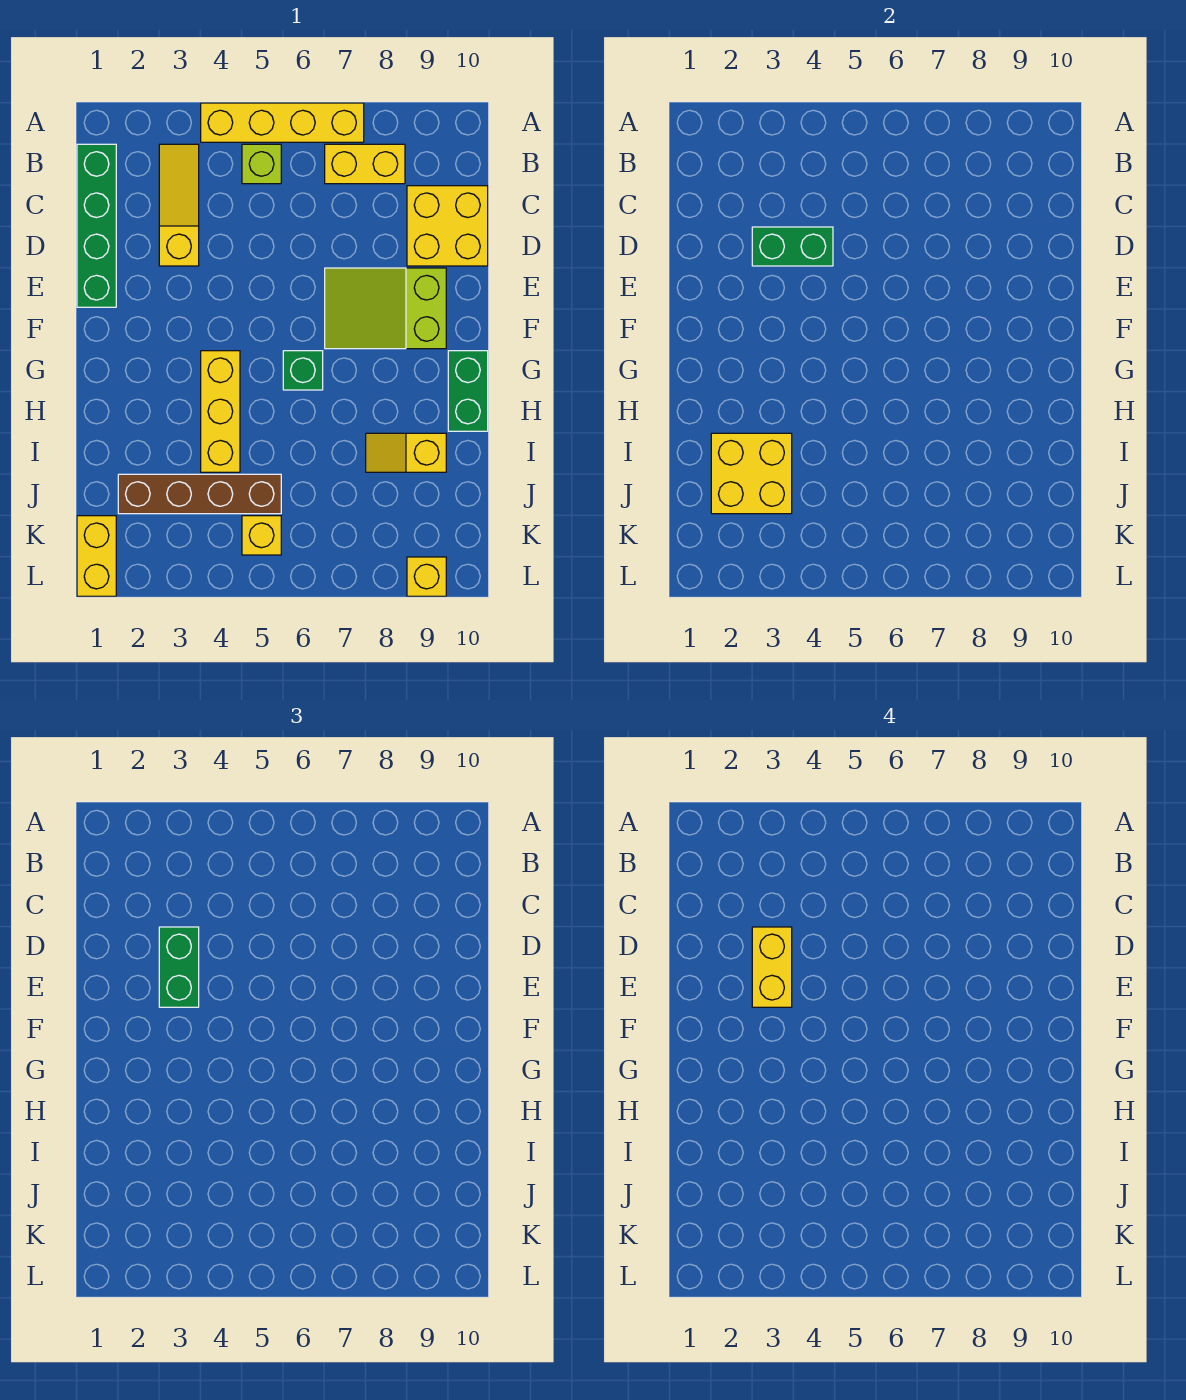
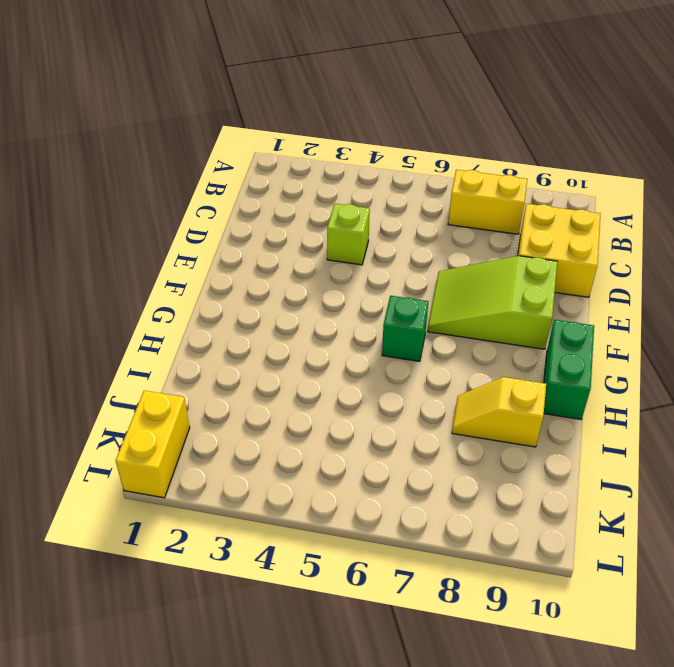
lime brick D4 level 1 -> lime brick B5 level 1
none -> yellow brick A4:A7 level 1
none -> green brick B1:E1 level 1
none -> yellow slope B3:D3 level 1 top D

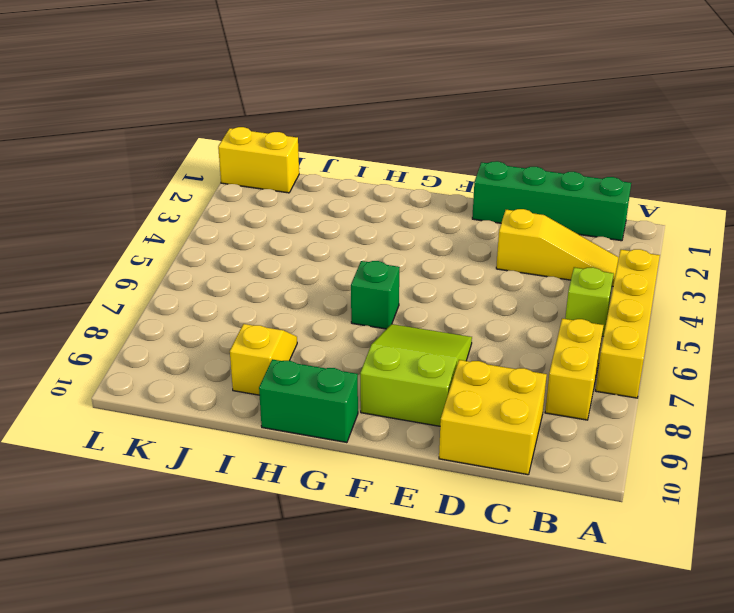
none -> yellow brick G4:I4 level 1
none -> brown brick J2:J5 level 1
none -> yellow brick K5 level 1

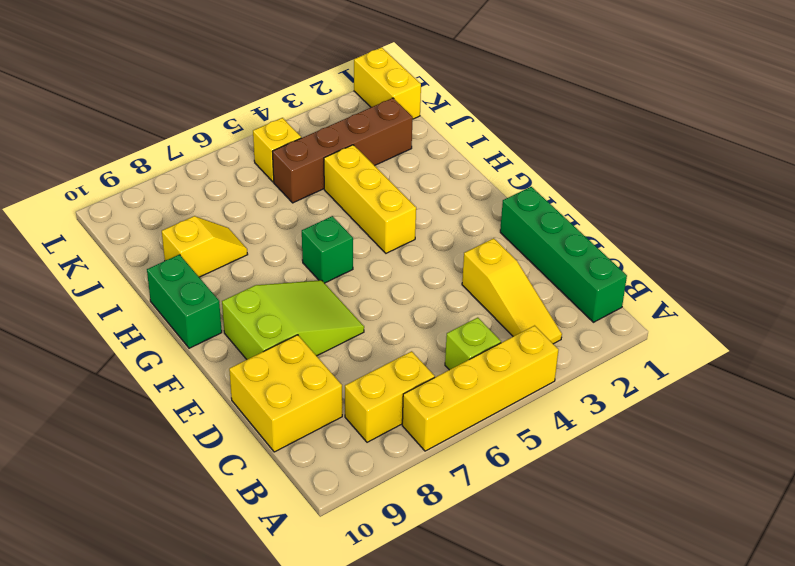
none -> yellow brick L9 level 1
none -> green brick D3:D4 level 2
none -> yellow brick I2:J3 level 2

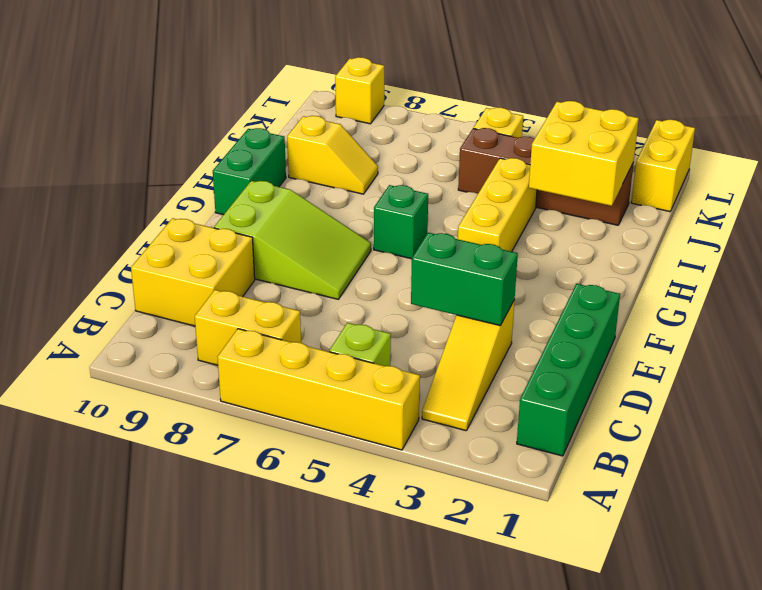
none -> green brick D3:E3 level 3
none -> yellow brick D3:E3 level 4

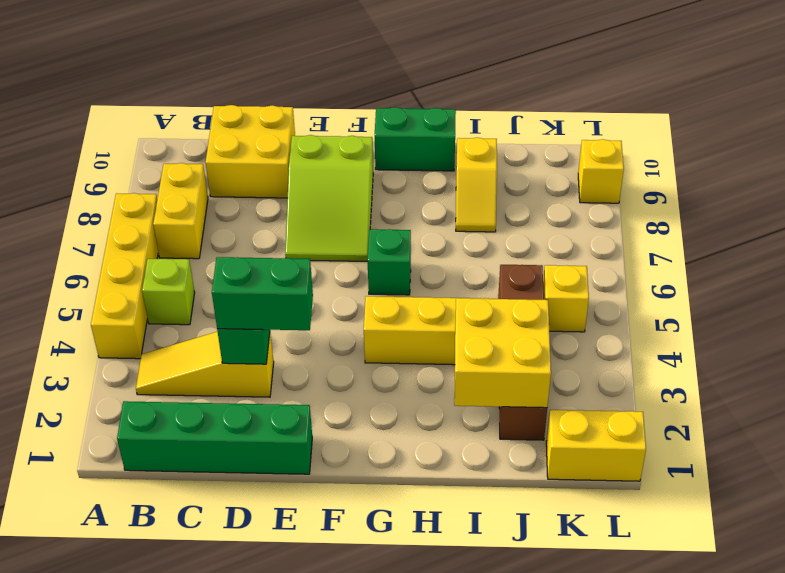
none -> yellow brick D3:E3 level 4

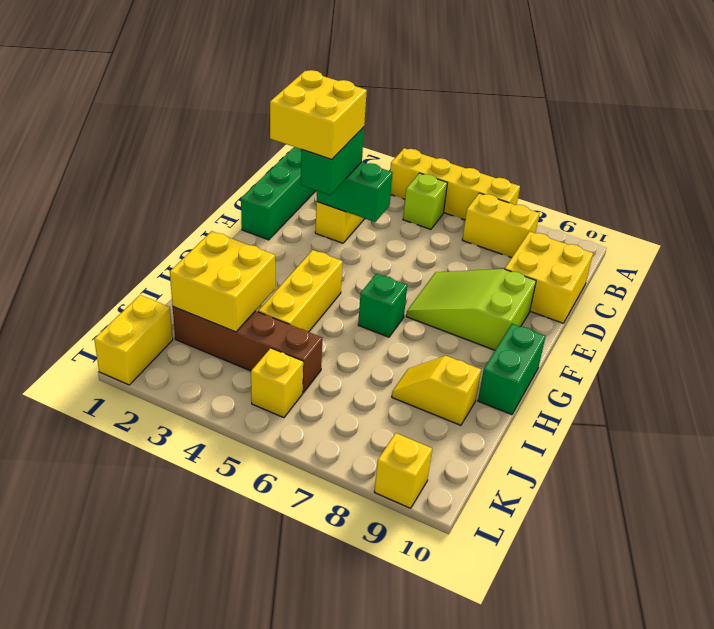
yellow brick D2:E3 level 4 -> yellow brick D3:E3 level 4

